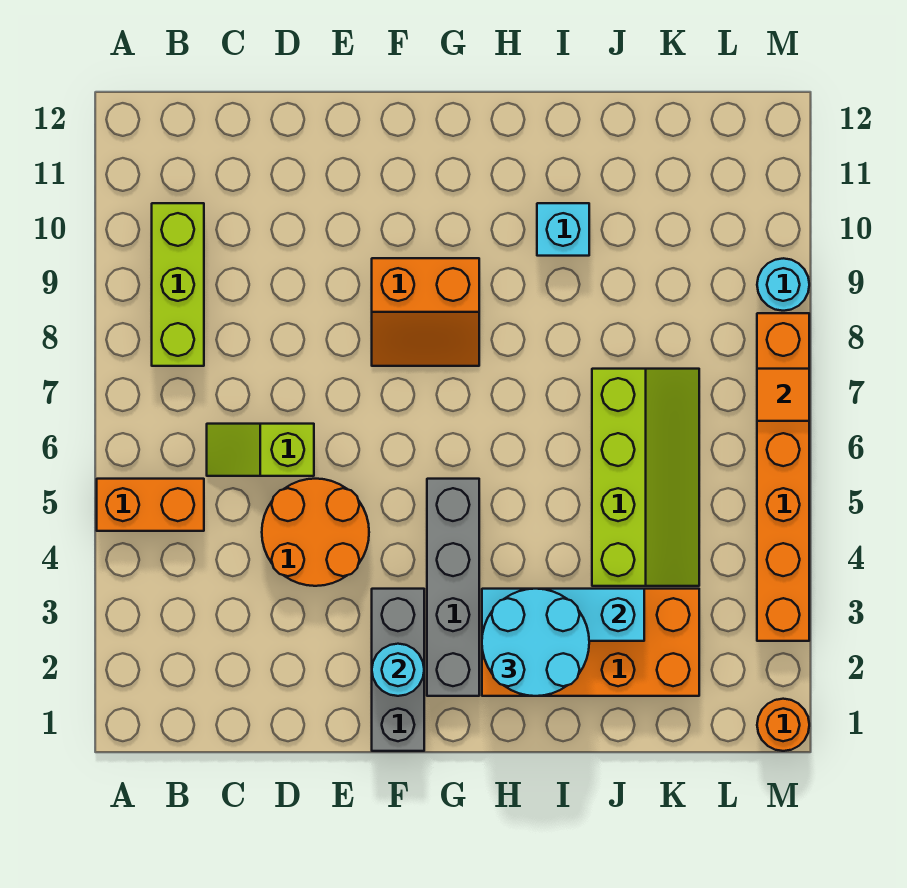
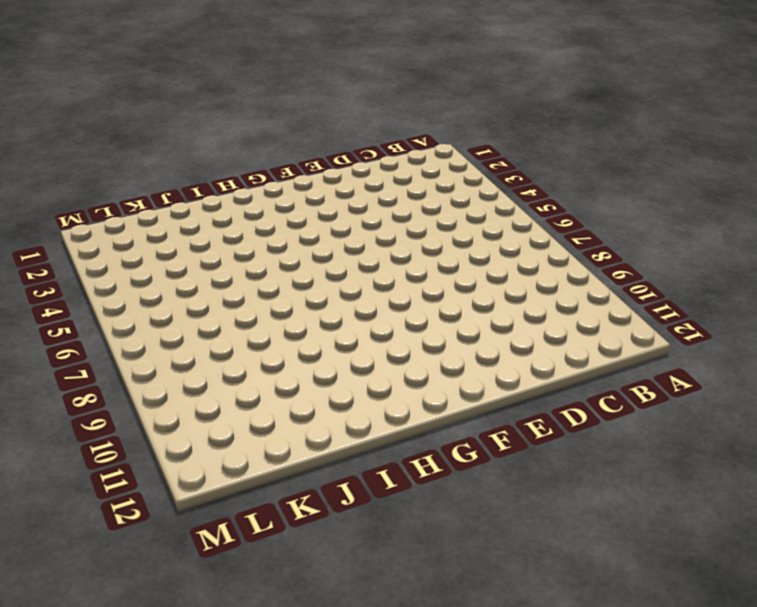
none -> orange brick A5:B5 level 1
none -> lime brick B8:B10 level 1
none -> lime slope C6:D6 level 1 top D

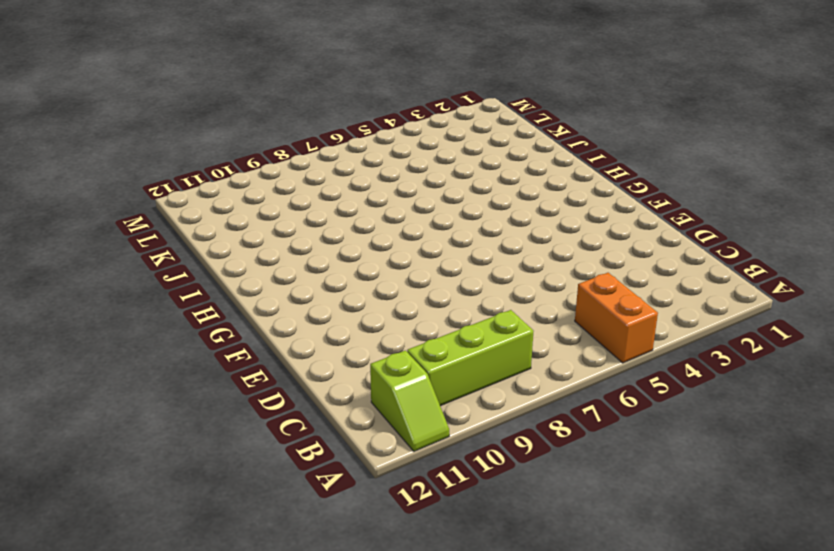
lime slope A11:B11 level 1 top B -> lime slope C6:D6 level 1 top D
none -> orange round brick D4:E5 level 1
none -> grey brick F1:F3 level 1
none -> orange slope F8:G9 level 1 top 9

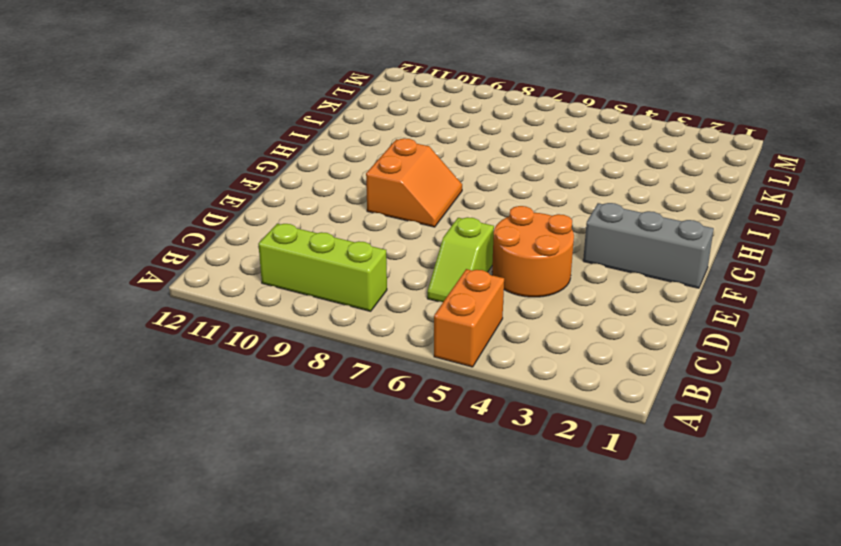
none -> grey brick G2:G5 level 1
none -> orange brick H2:K3 level 1
none -> cyan brick I10 level 1

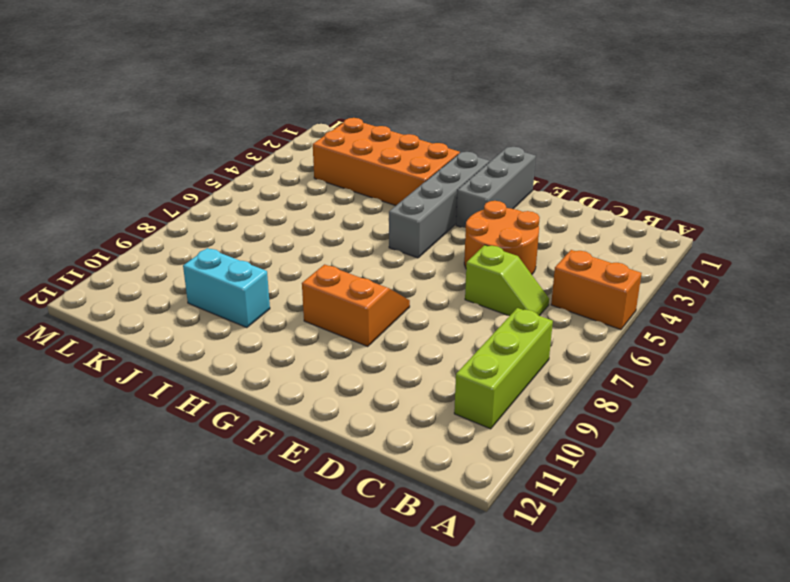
cyan brick I10:J10 level 1 -> cyan brick I10 level 1
none -> lime slope J4:K7 level 1 top J
none -> orange round brick M1 level 1
none -> orange brick M3:M8 level 1

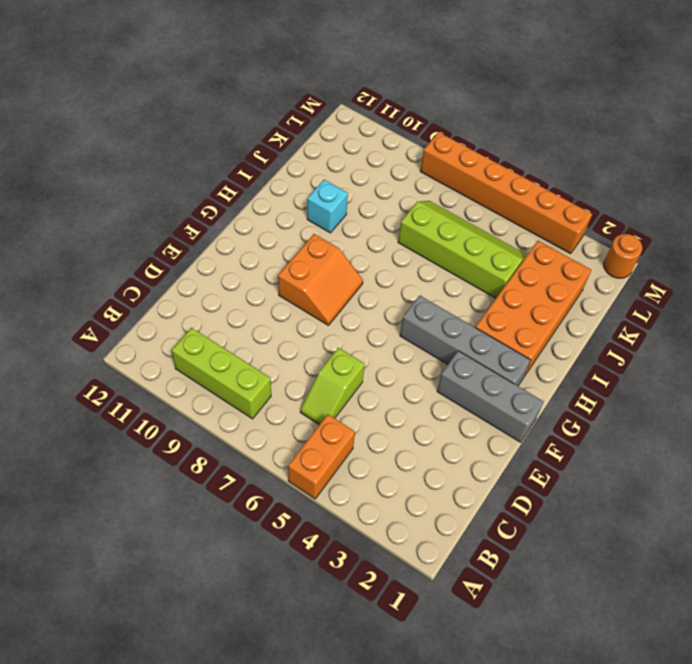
none -> orange round brick D4:E5 level 1
none -> cyan round brick M9 level 1
none -> cyan round brick F2 level 2

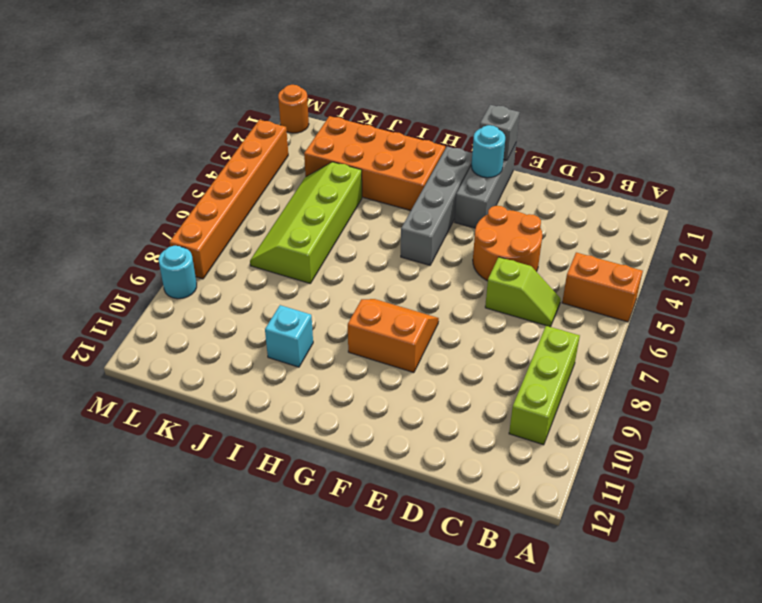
grey brick F1 level 2 -> none
none -> cyan brick H3:J3 level 2
none -> orange tile M7 level 2
none -> cyan round brick H2:I3 level 3

